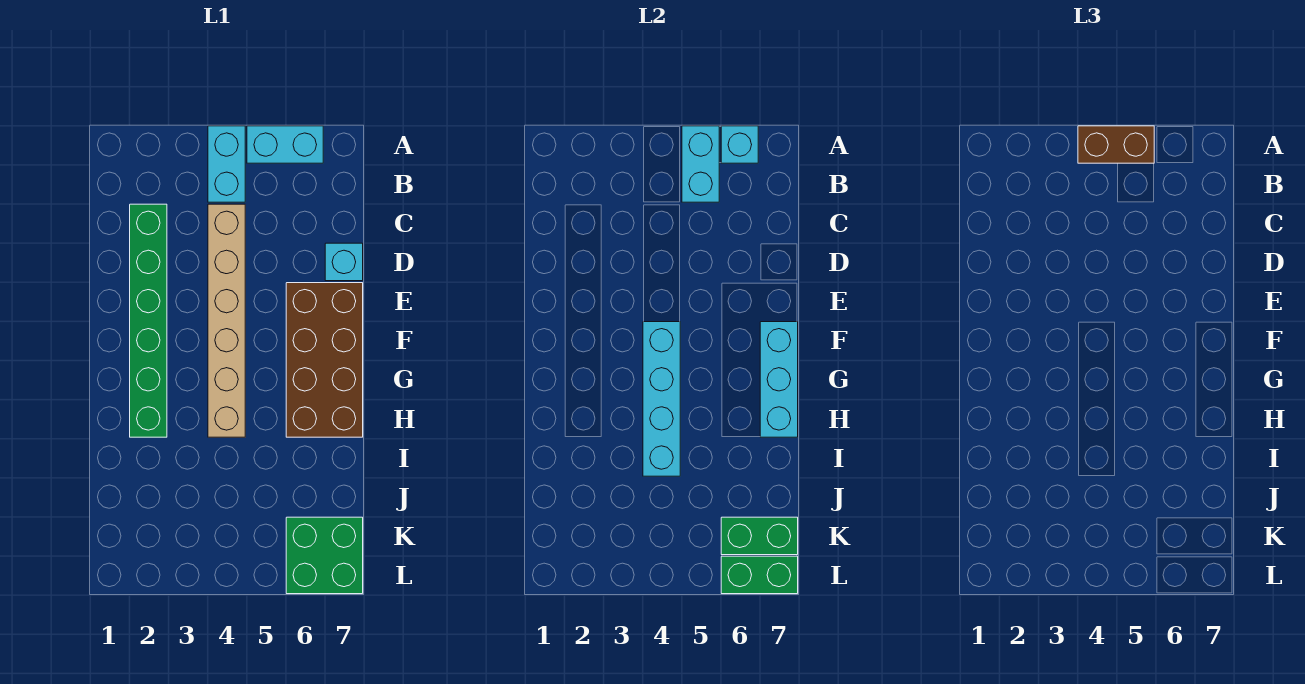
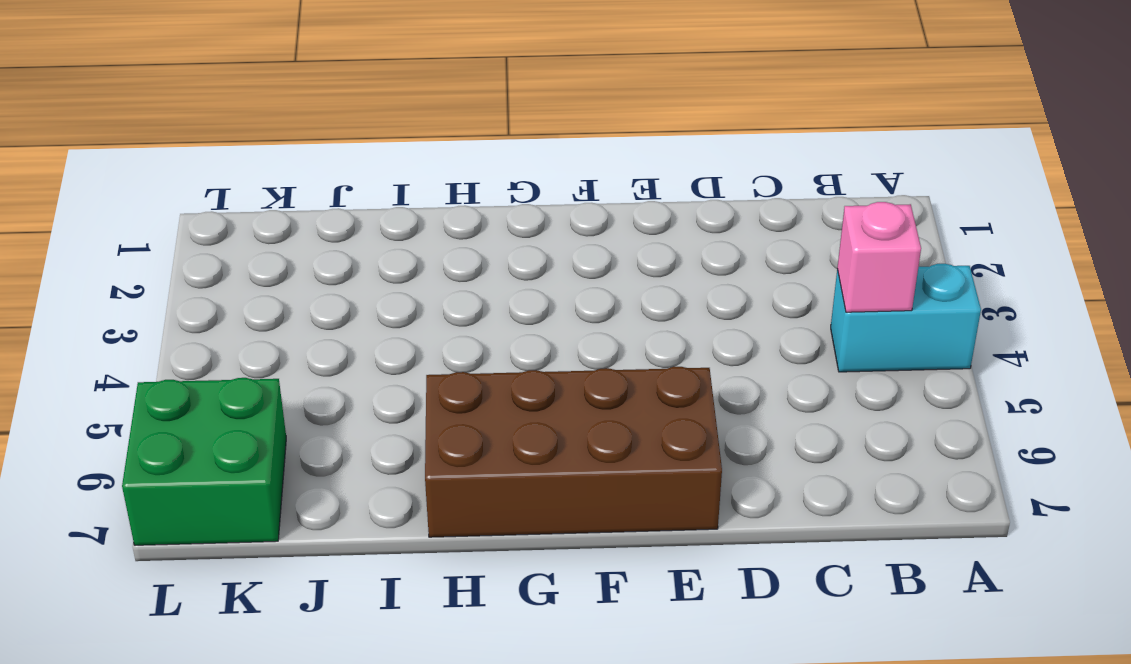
pink brick B4 level 2 -> none
none -> cyan brick A5:A6 level 1
none -> green brick C2:H2 level 1
none -> tan brick C4:H4 level 1

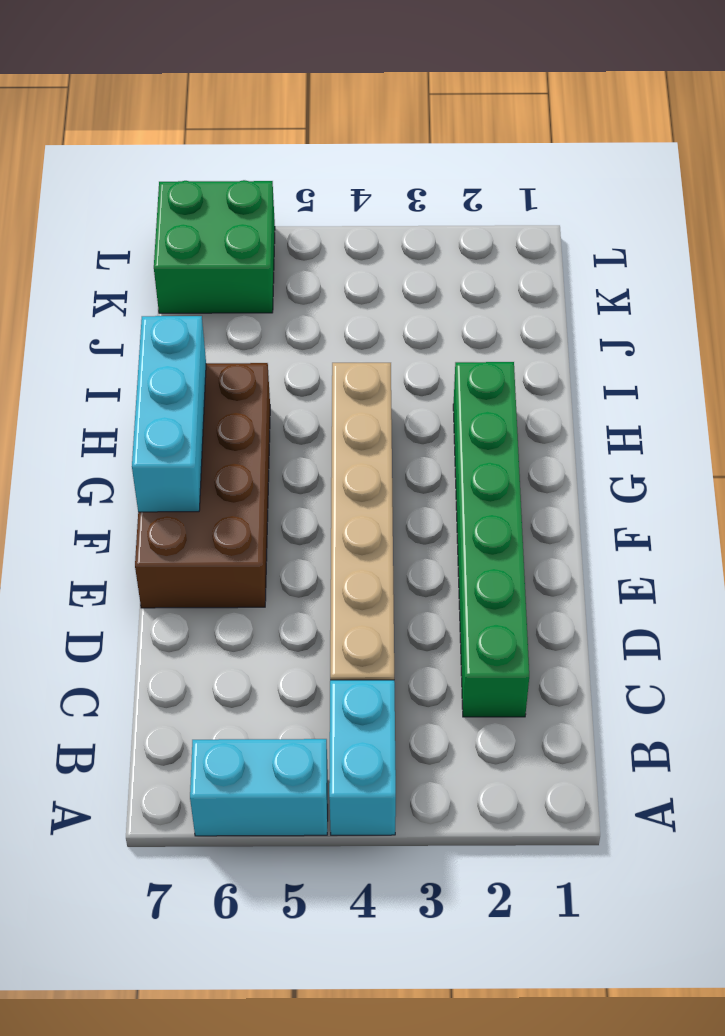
none -> cyan brick D7 level 1
none -> cyan brick A5:B5 level 2
none -> cyan brick A6 level 2

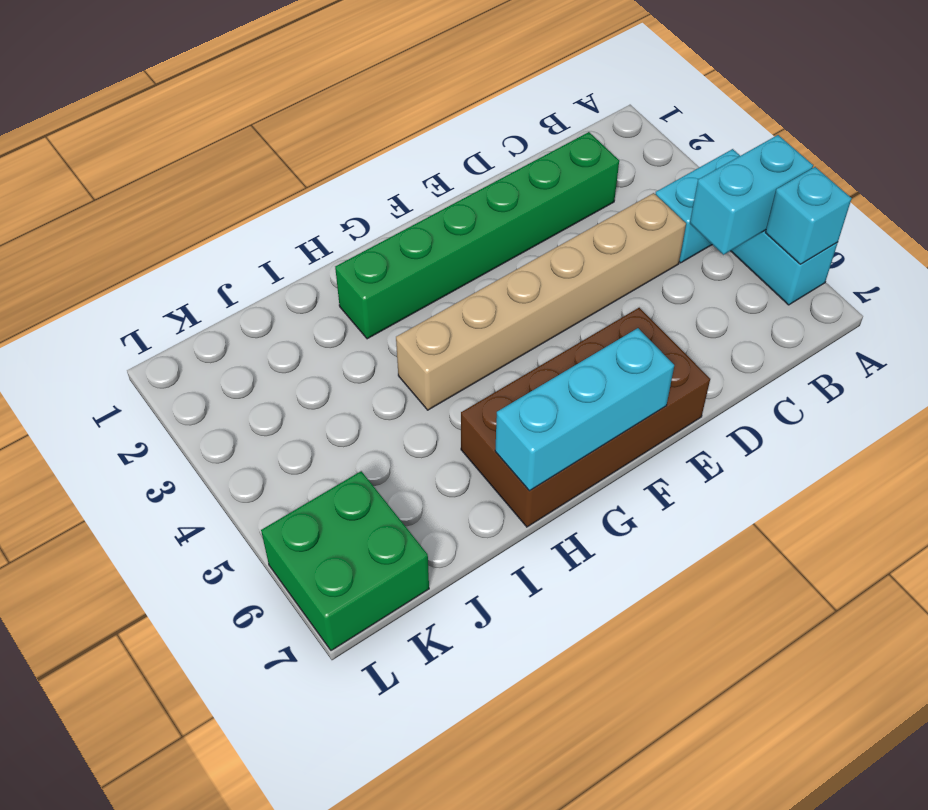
none -> cyan brick D7 level 1
none -> cyan brick F4:I4 level 2
none -> green brick K6:K7 level 2

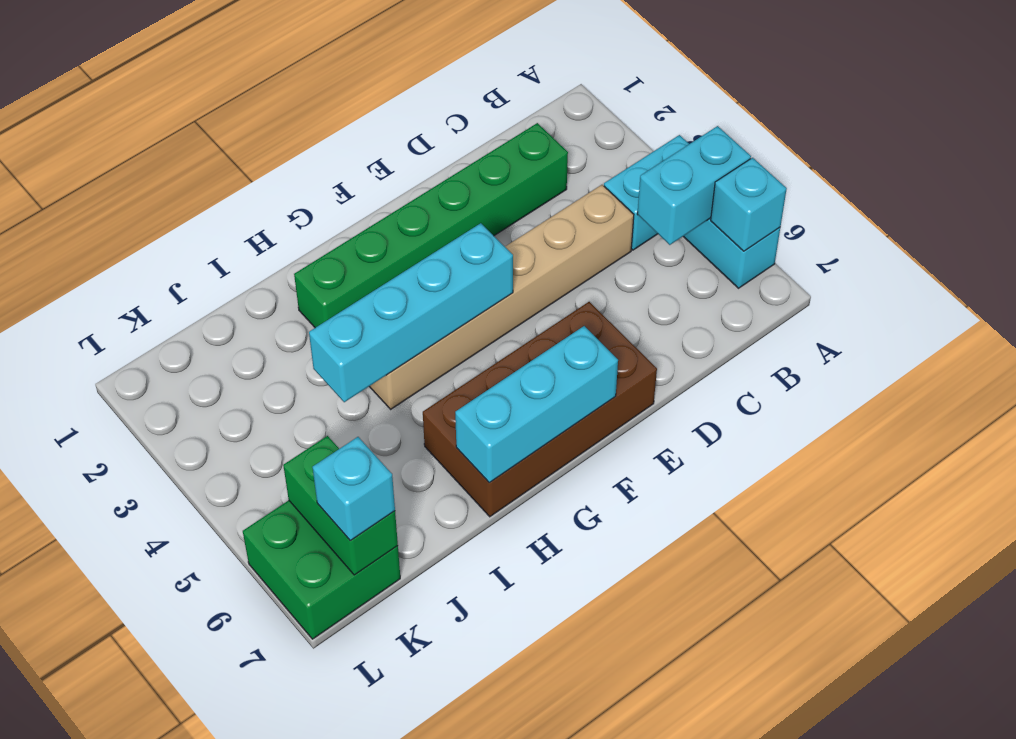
cyan brick K7 level 3 -> cyan brick D7 level 1
none -> green brick L6:L7 level 2
none -> brown brick A4:A5 level 3

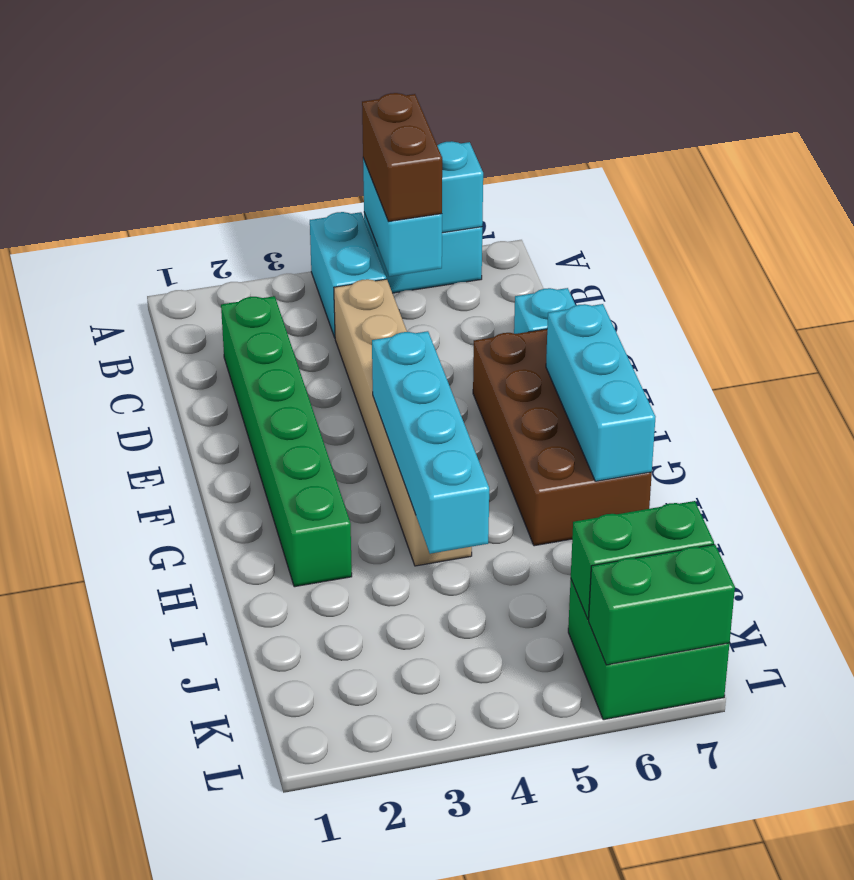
brown brick A5:B5 level 3 -> brown brick A4:A5 level 3

